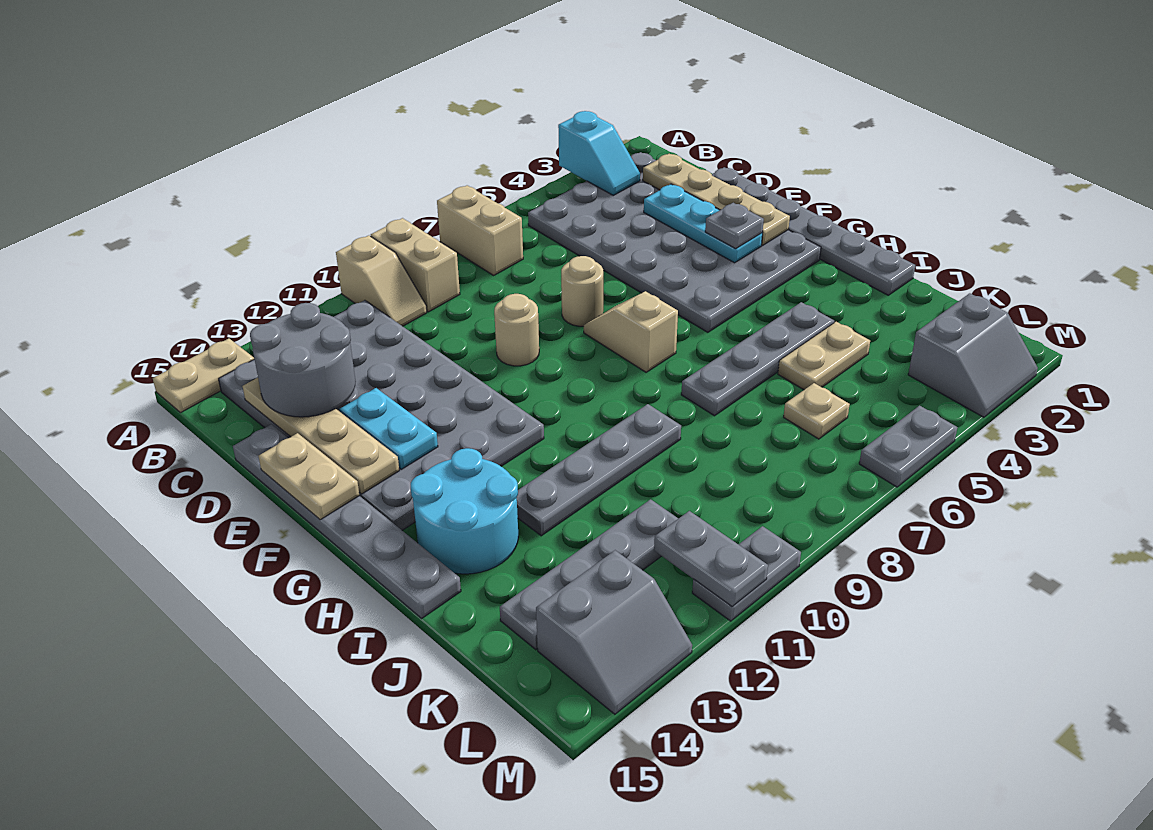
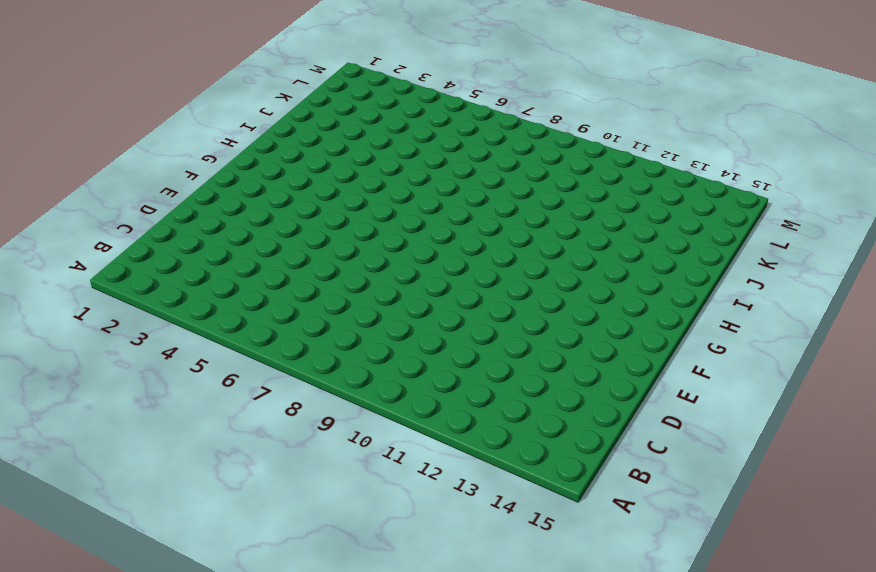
none -> tan brick A7:B7 level 1
none -> tan brick A9:B9 level 1
none -> tan slope A10:B10 level 1 top A
none -> tan plate A14:A15 level 1

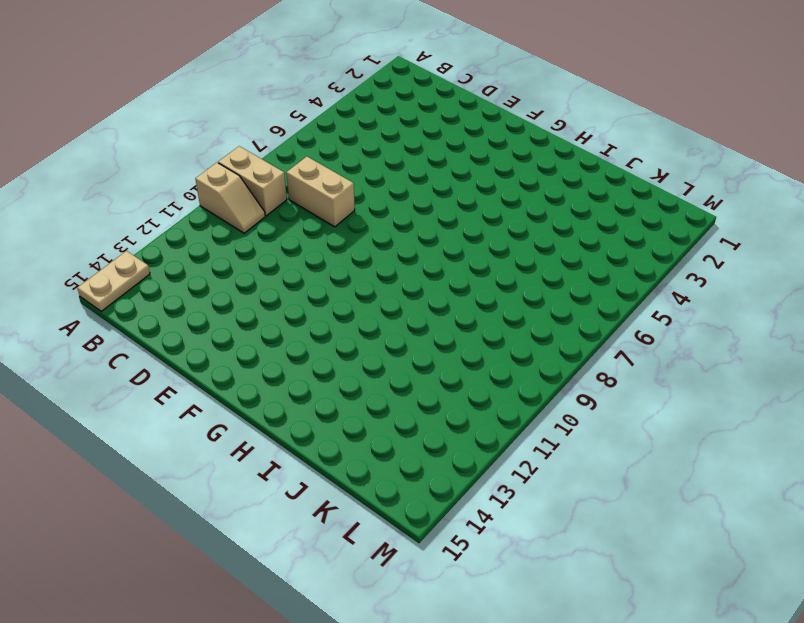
tan brick C8:D8 level 1 -> tan brick A7:B7 level 1
none -> grey plate B2:G5 level 1
none -> grey plate B11:G14 level 1
none -> grey plate D1:I1 level 1
none -> grey plate D15:I15 level 1

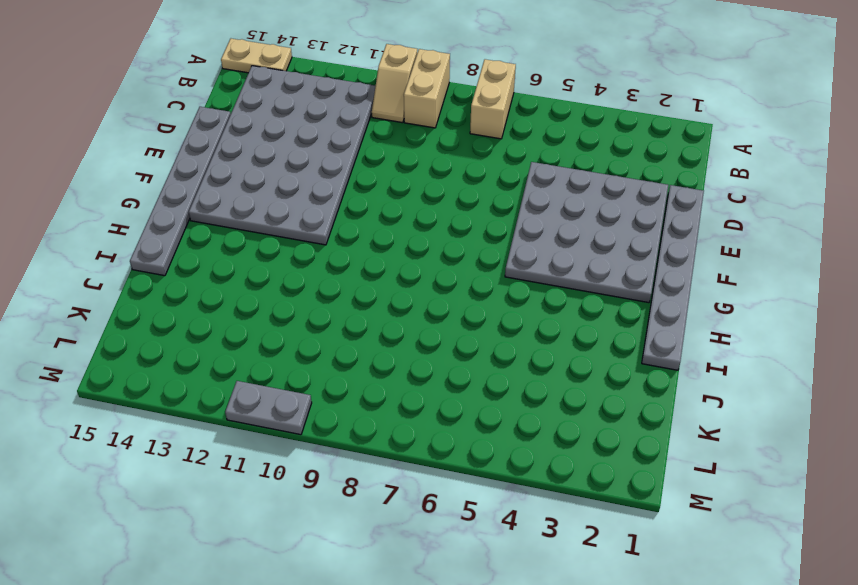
grey plate D2:G5 level 1 -> grey plate B2:G5 level 1
none -> tan round brick E7 level 1
none -> tan round brick E9 level 1
none -> tan slope F7:G7 level 1 top G
none -> cyan round brick H13:I14 level 1

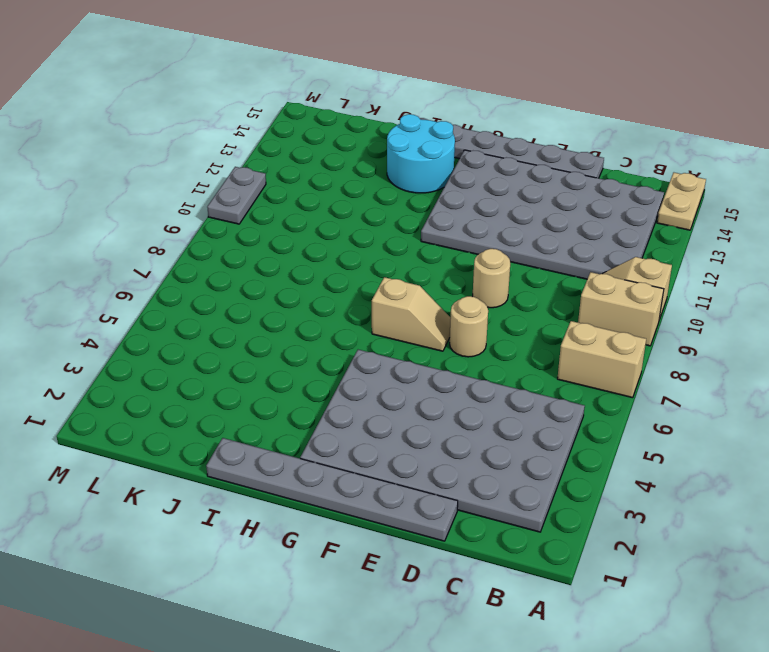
none -> grey plate I4:I7 level 1
none -> grey plate I9:I12 level 1
none -> tan plate J4:J5 level 1
none -> tan plate K6 level 1

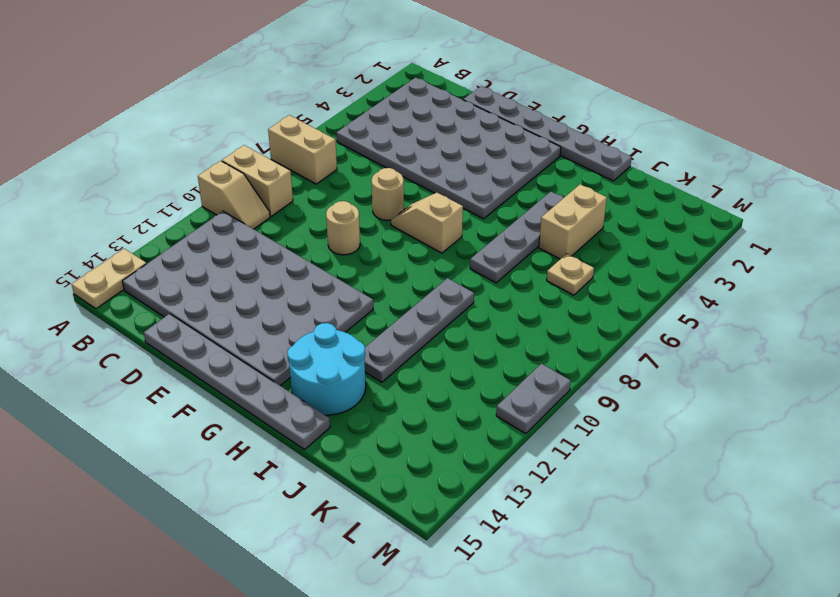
tan brick J4:J5 level 1 -> tan plate J4:J5 level 1
none -> grey plate K11:K14 level 1
none -> grey slope L2:M3 level 1 top L
none -> grey slope L13:M14 level 1 top L
none -> grey plate M5:M6 level 1

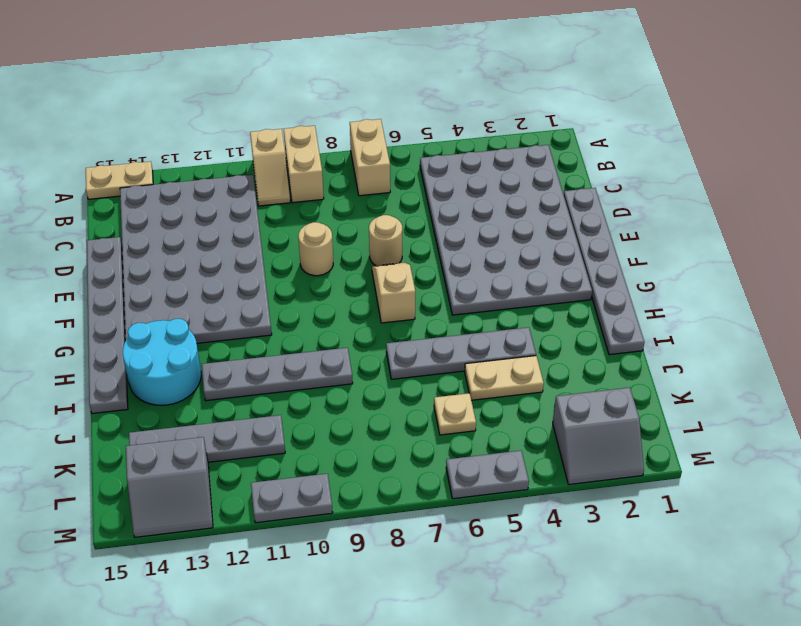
none -> cyan slope A3:B3 level 2 top A
none -> tan plate C2:F2 level 2
none -> tan plate C14:F14 level 2
none -> cyan plate D3:F3 level 2

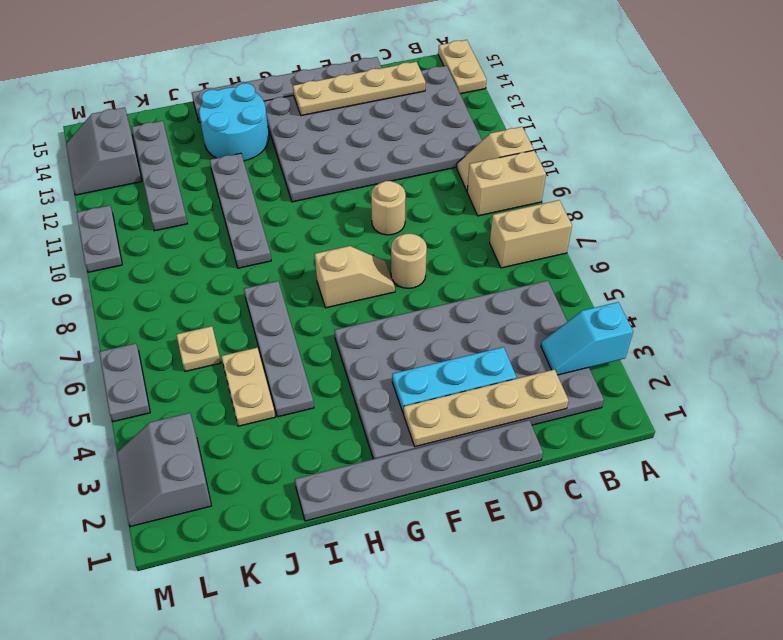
none -> cyan plate E13:F13 level 2
none -> tan plate E15:F15 level 2
none -> grey plate L11:M11 level 2
none -> grey round brick C13:D14 level 3

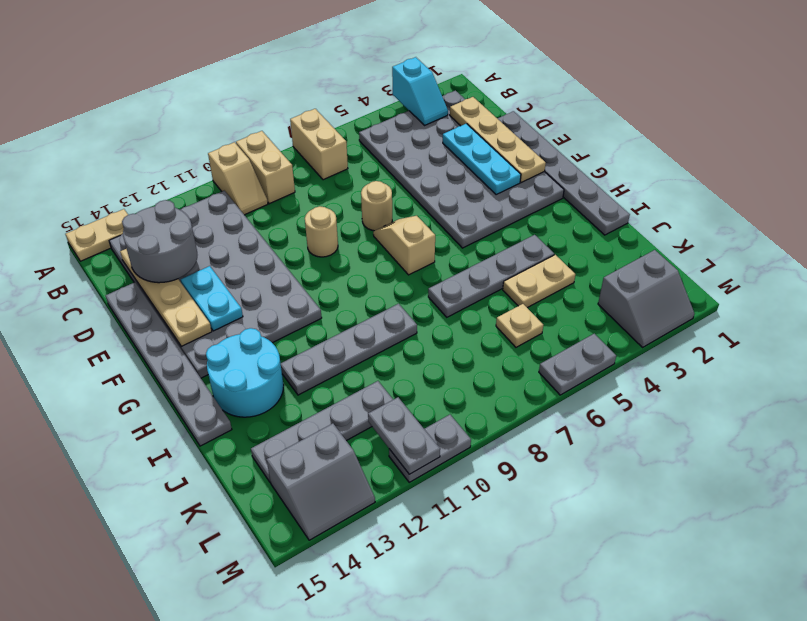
none -> tan plate E15:F15 level 2
none -> grey plate F3 level 3

